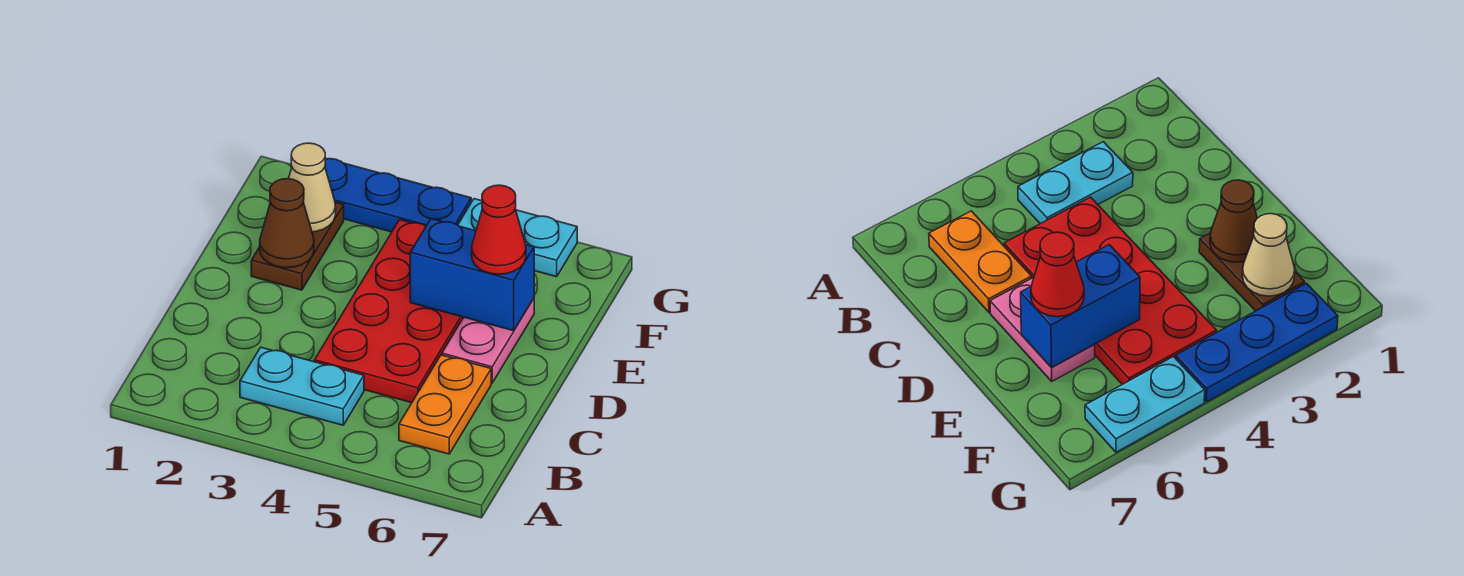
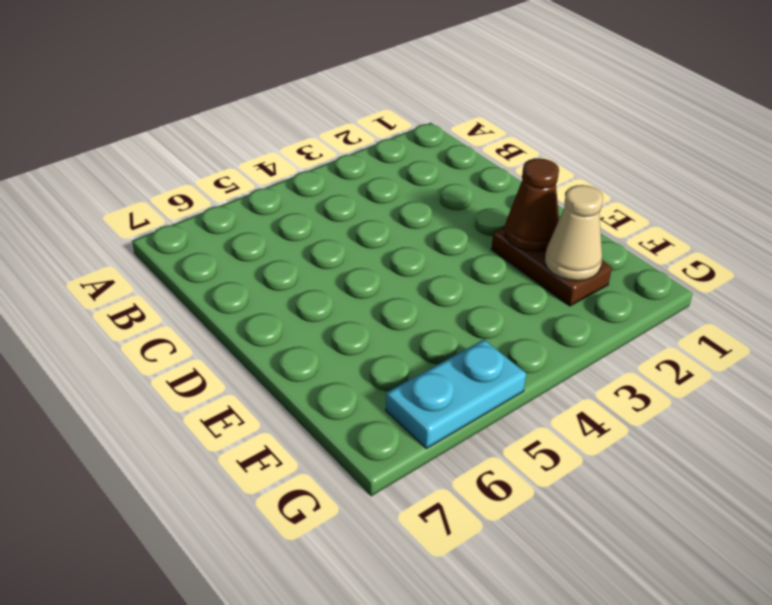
none -> cyan plate B3:B4 level 1
none -> orange plate B6:C6 level 1

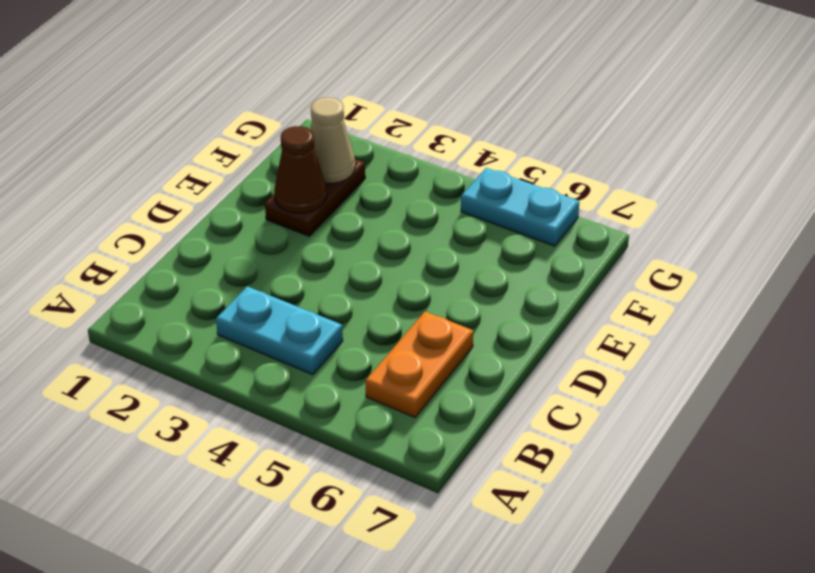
none -> red plate C4:F5 level 1
none -> pink plate D6:E6 level 1

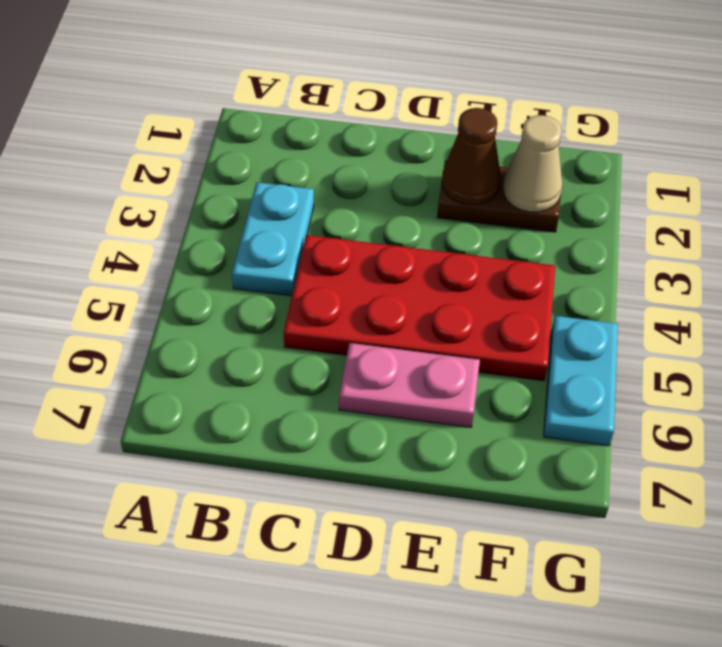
none -> orange plate B6:C6 level 1
none -> blue plate G2:G4 level 1

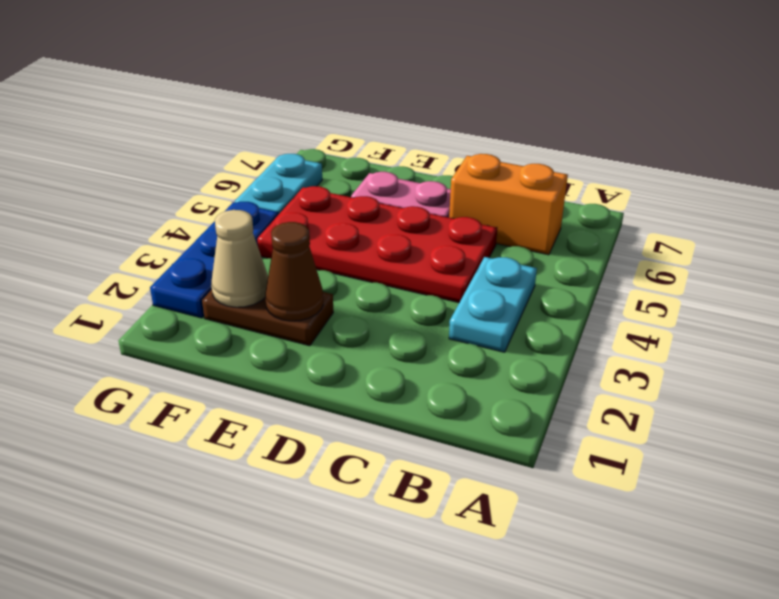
orange brick B6:C6 level 1 -> orange plate B6:C6 level 1
none -> blue brick E5:E6 level 2
none -> red cone E6 level 3

